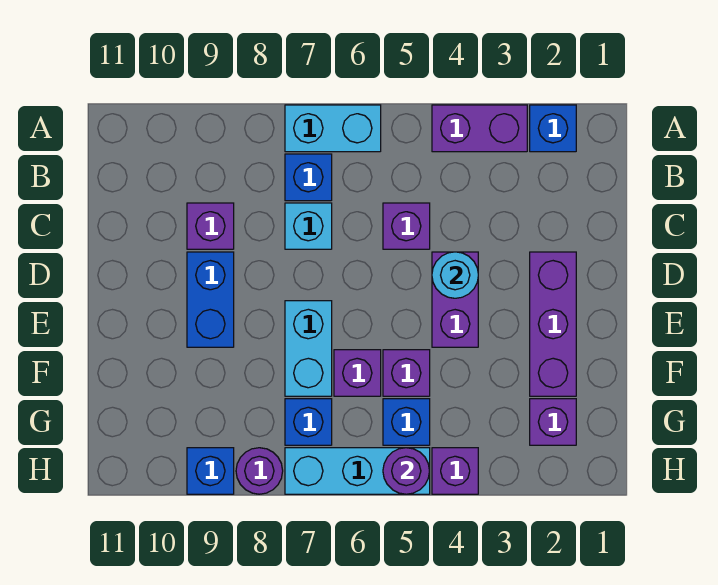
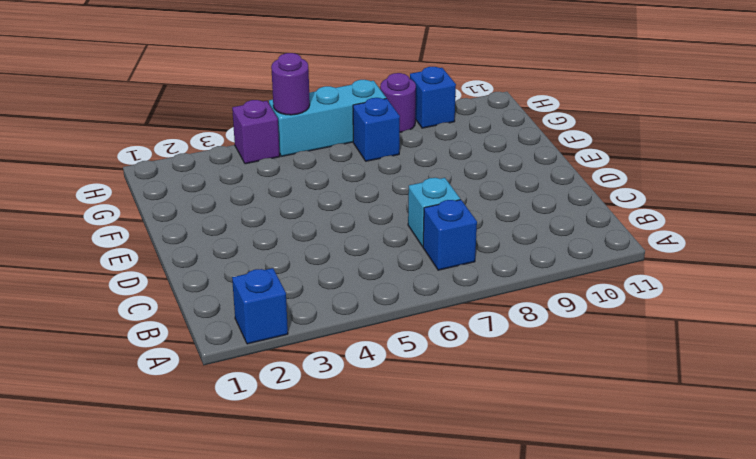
none -> purple brick A3:A4 level 1
none -> cyan brick A6:A7 level 1
none -> purple brick C5 level 1

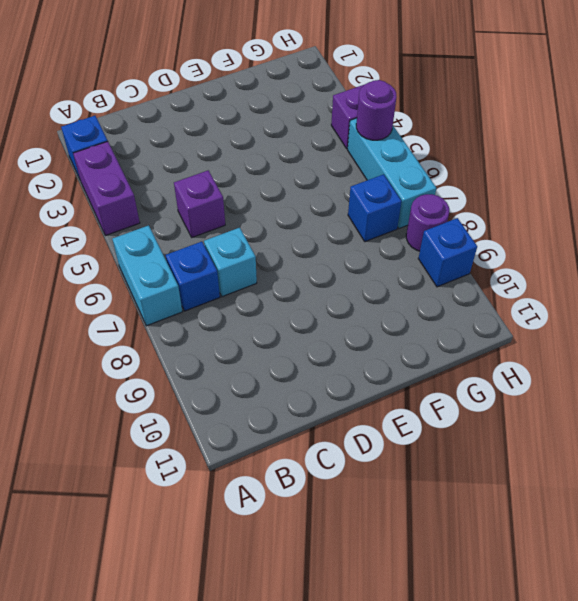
none -> purple brick C9 level 1
none -> purple brick D2:F2 level 1
none -> purple brick D4:E4 level 1

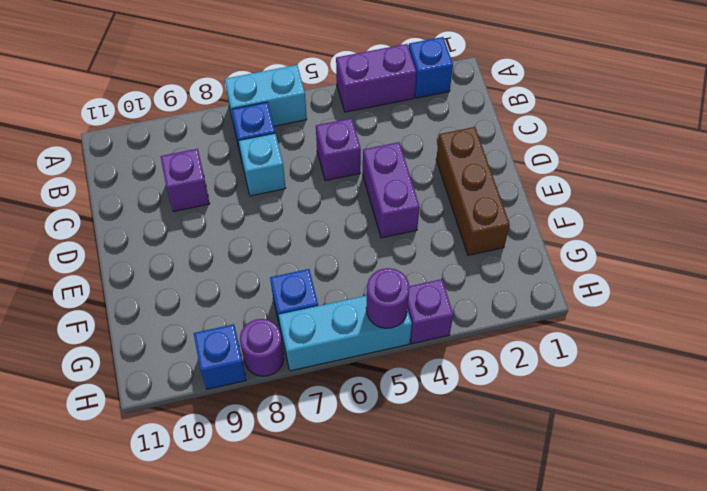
brown brick D2:F2 level 1 -> purple brick D2:F2 level 1
none -> blue brick D9:E9 level 1
none -> cyan brick E7:F7 level 1
none -> purple brick F5 level 1

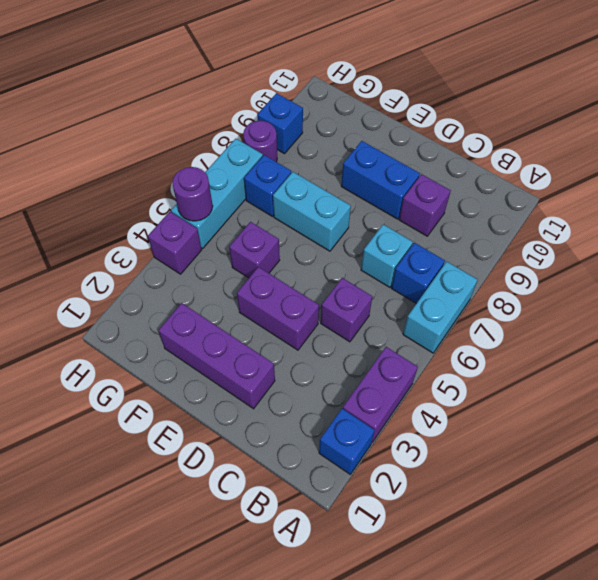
none -> purple brick F6 level 1
none -> purple brick G2 level 1
none -> blue brick G5 level 1

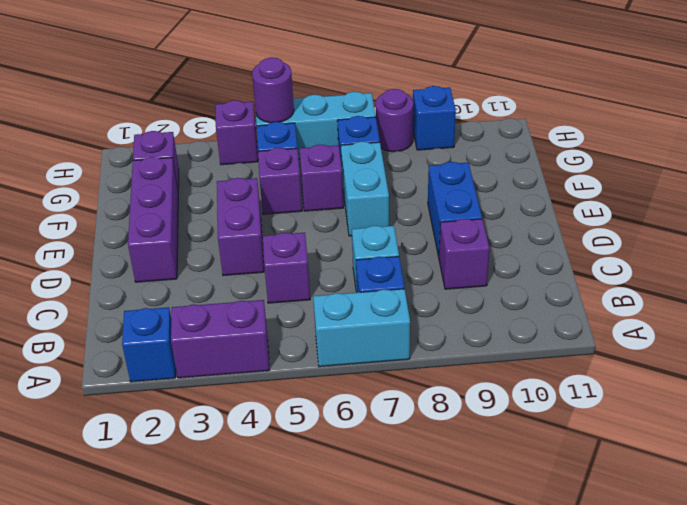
none -> cyan round brick D4 level 2

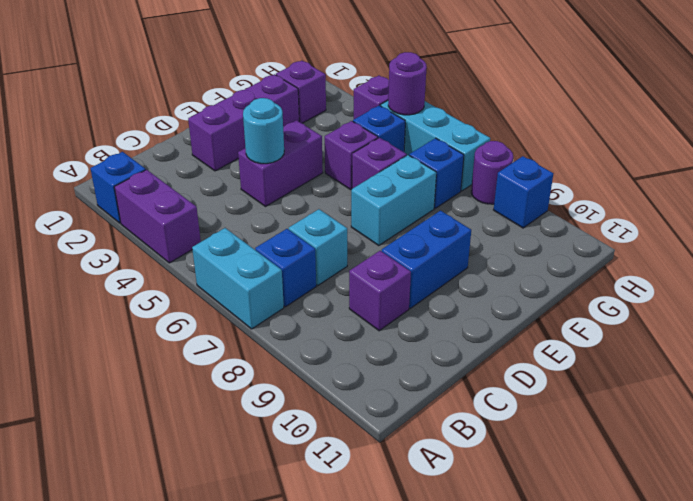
none -> purple brick C5 level 1

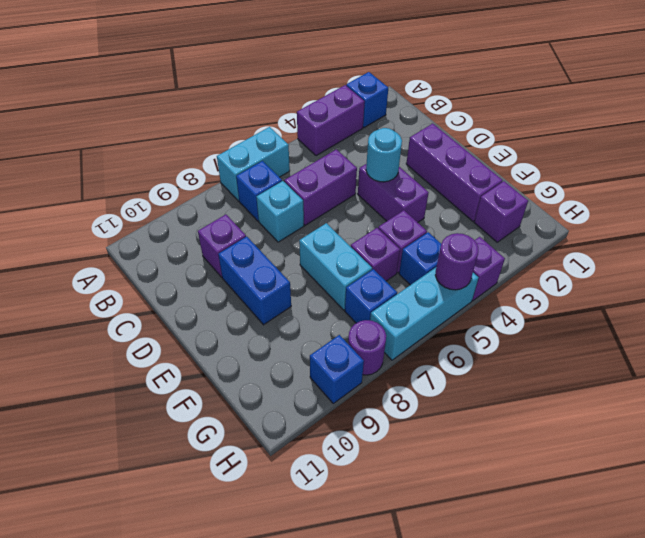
purple brick C5:C6 level 1 -> purple brick C5 level 1

